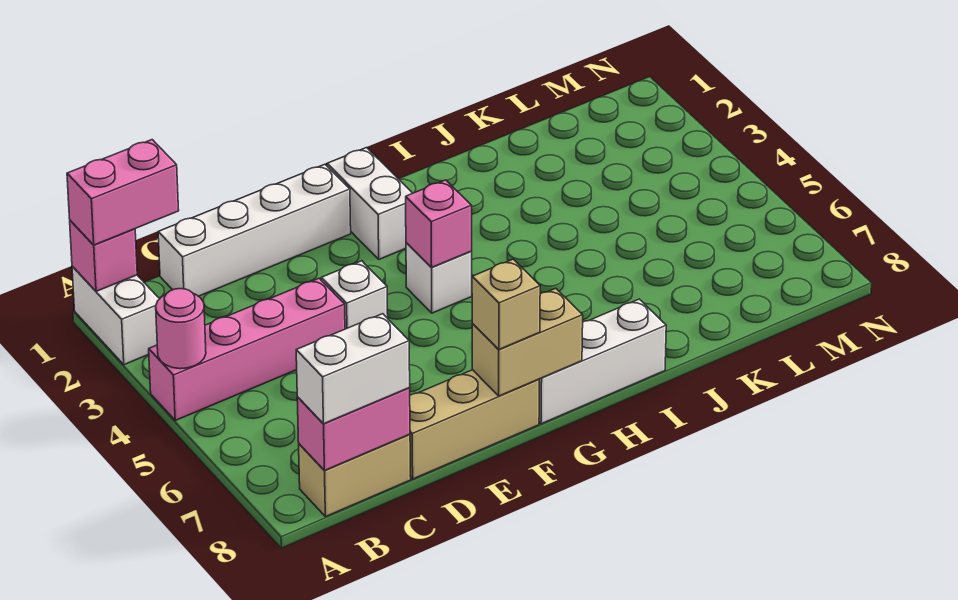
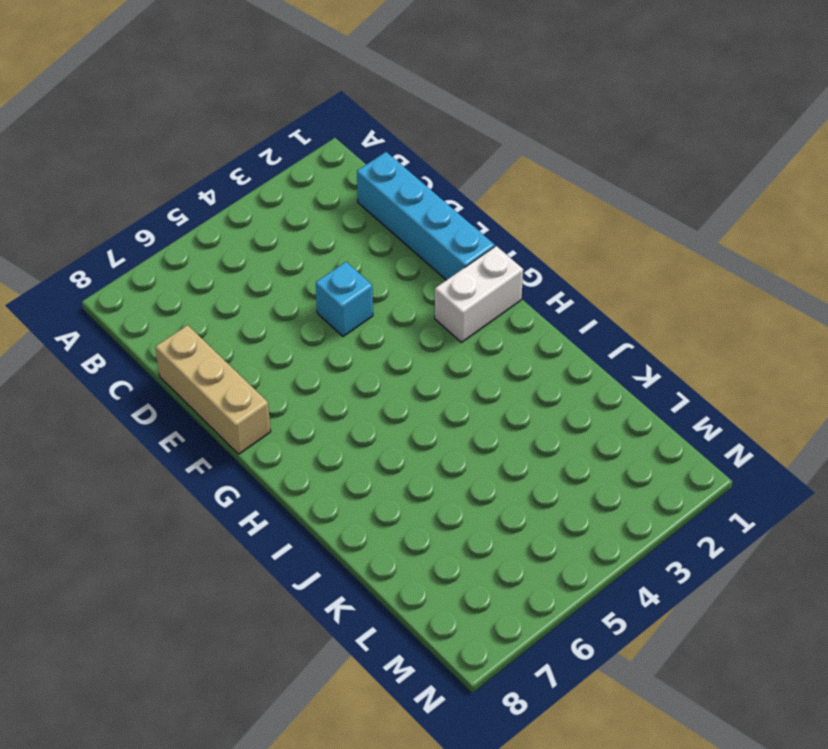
cyan brick C1:F1 level 1 -> white brick C1:F1 level 1
cyan brick E4 level 1 -> white brick E4 level 1
none -> white brick A1:A2 level 1
none -> pink brick A4:D4 level 1
none -> tan brick B8:C8 level 1

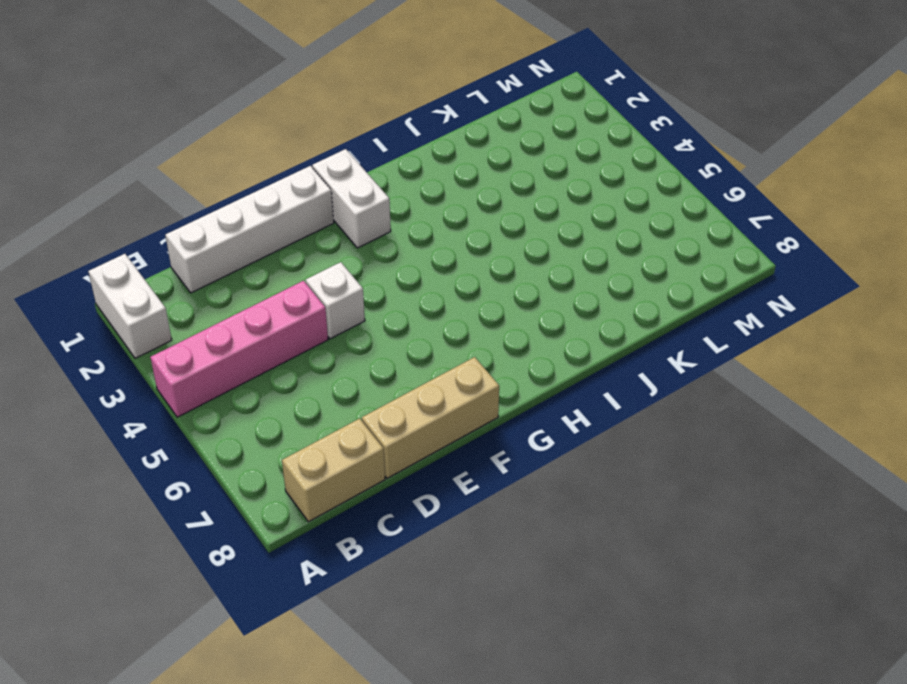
none -> white brick G4 level 1
none -> white brick G8:I8 level 1
none -> pink brick A1 level 2

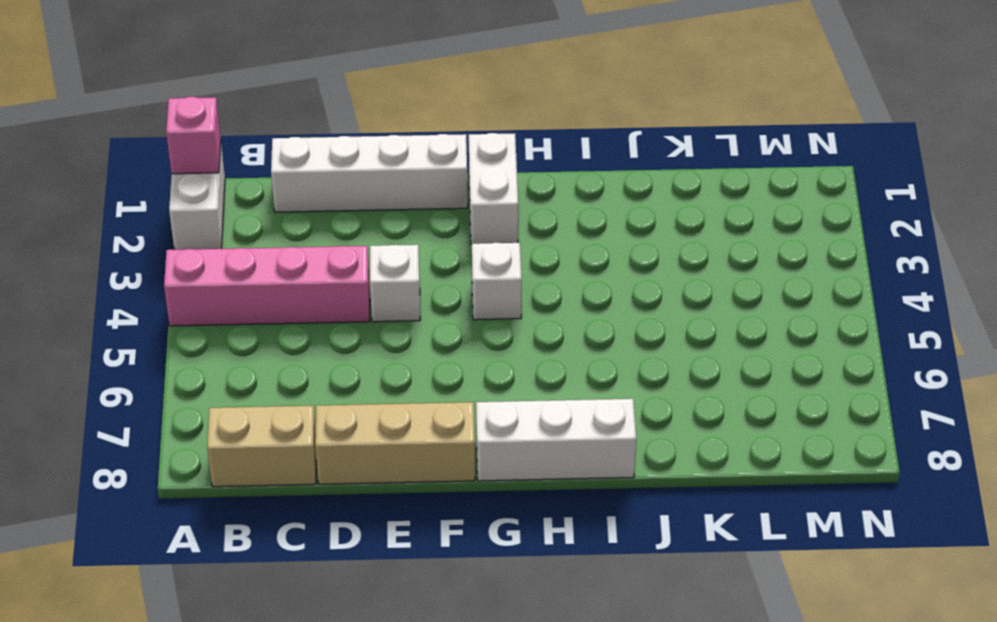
none -> pink round brick A4 level 2
none -> pink brick B8:C8 level 2
none -> tan brick F8:G8 level 2

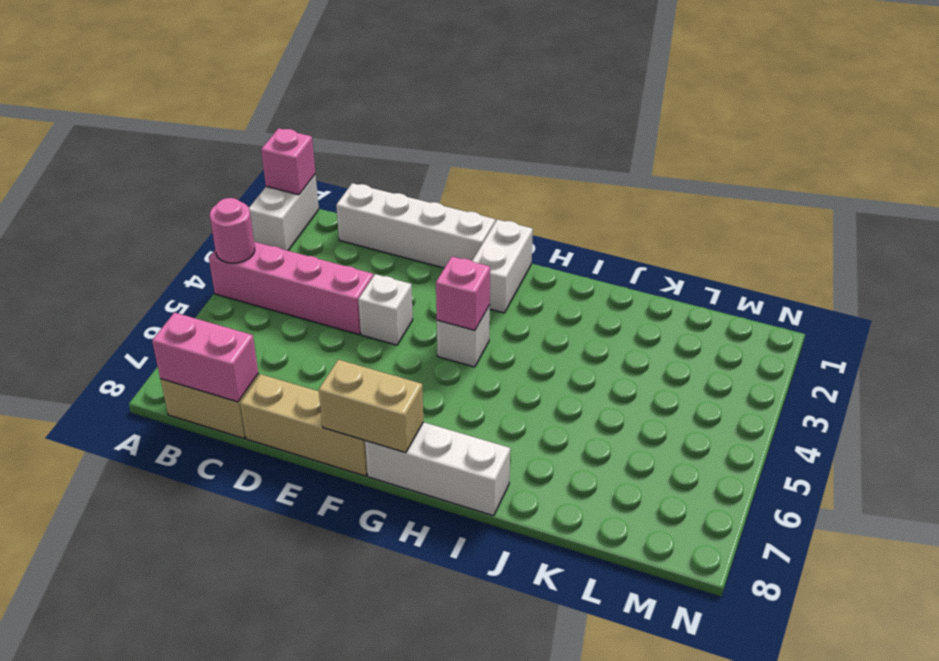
none -> pink brick A1:B1 level 3
none -> white brick B8:C8 level 3
none -> tan brick F8 level 3

